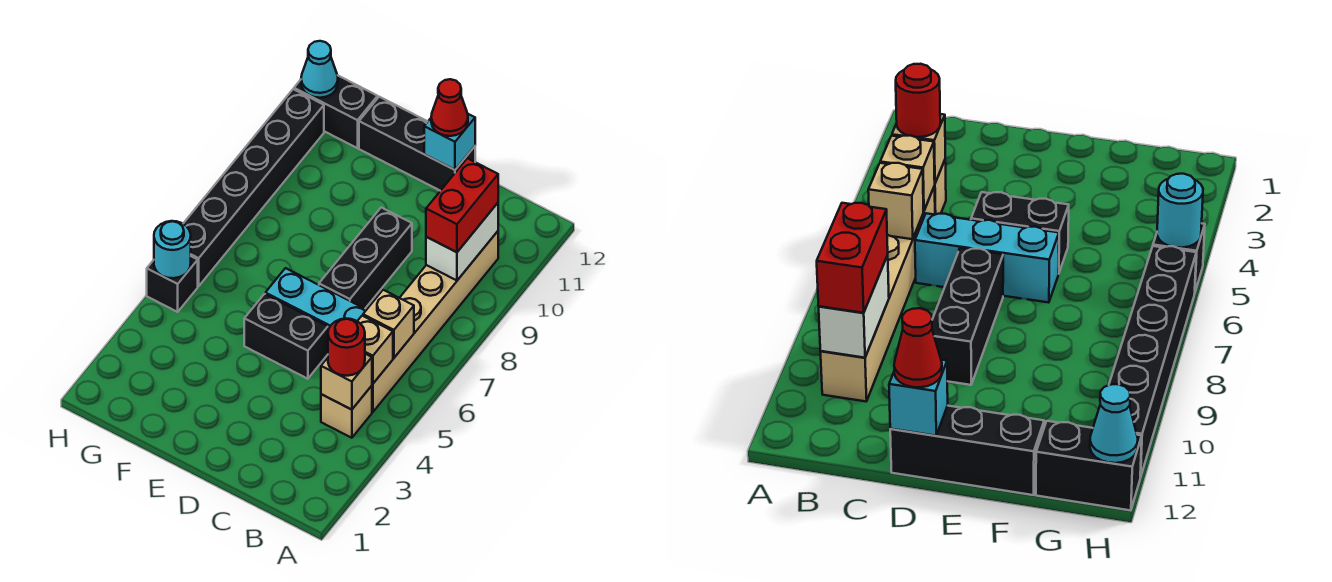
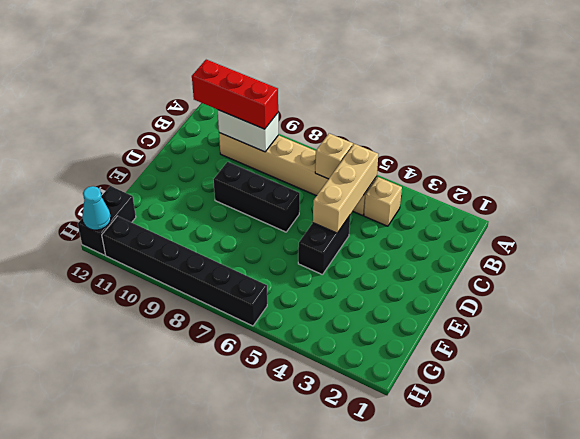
tan brick B5:D5 level 2 -> tan brick B5 level 2
red brick B9:B11 level 3 -> red brick B9:B10 level 3
none -> cyan brick C6:E6 level 1
none -> black brick D12:F12 level 1
none -> black brick H5 level 1

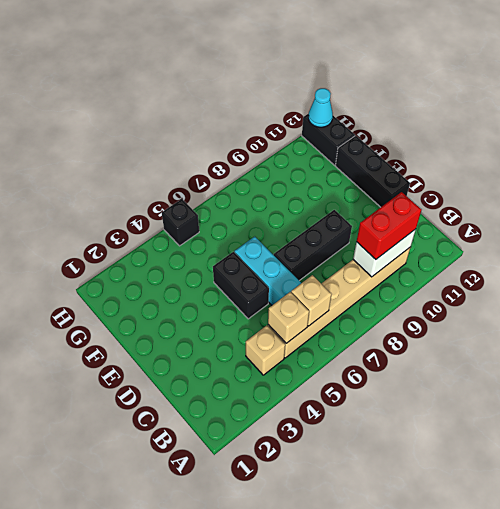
none -> black brick H6:H11 level 1
none -> tan brick B4 level 2
none -> cyan brick D12 level 2

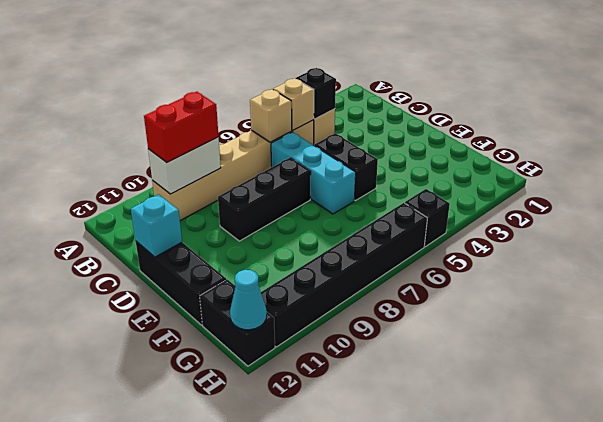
black brick B4 level 2 -> tan brick B4 level 2
none -> cyan round brick H5 level 2
none -> red round brick B4 level 3
none -> red cone D12 level 3

